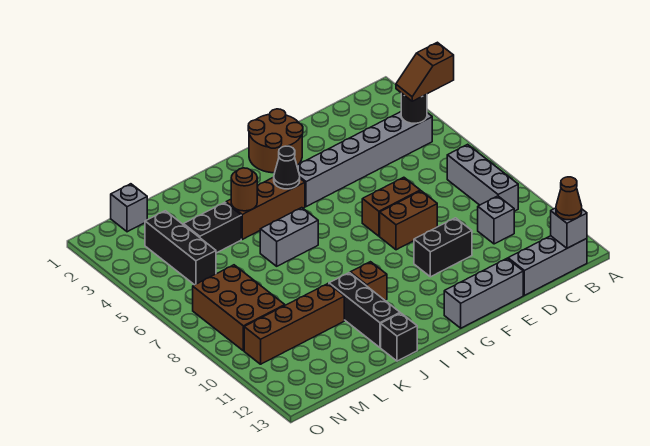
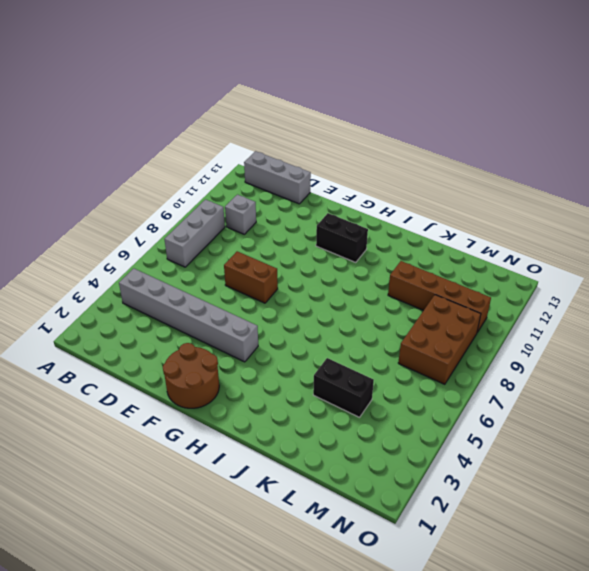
black brick G11:H11 level 1 -> black brick E10:F10 level 1
none -> brown brick E8:F8 level 1
none -> grey brick E13:G13 level 1
none -> brown brick H4:J4 level 1

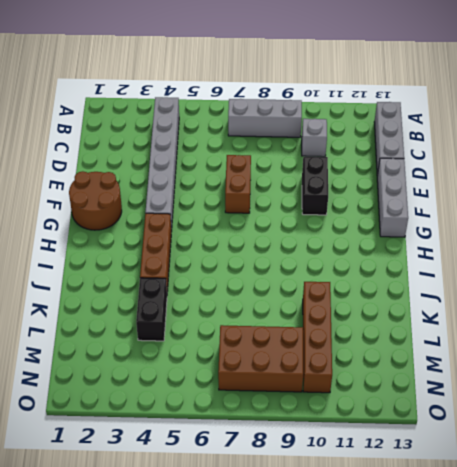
none -> brown brick E8:F8 level 1
none -> grey brick I6:J6 level 1
none -> brown brick I10 level 1

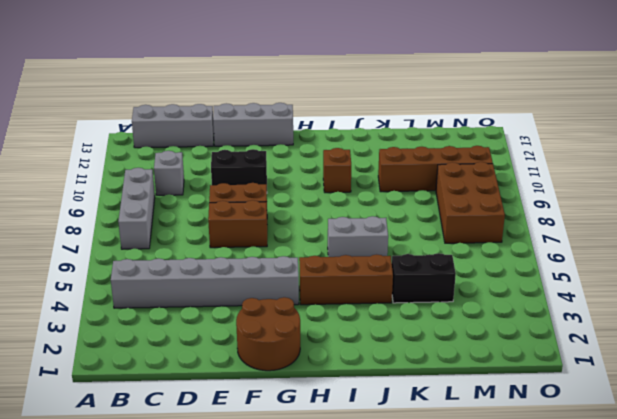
none -> black brick J10:J12 level 1
none -> black brick J13 level 1
none -> grey brick M1 level 1

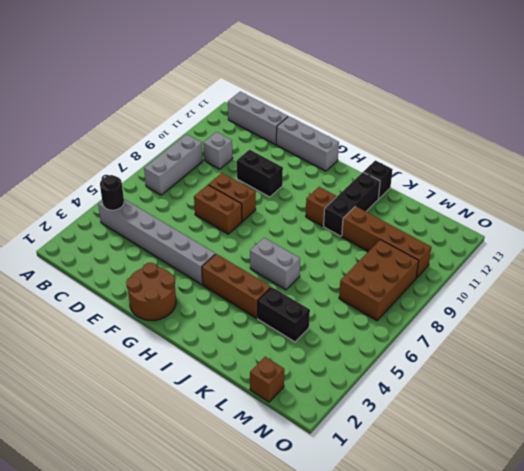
brown brick M1 level 1 -> grey brick M1 level 1
none -> black brick M3:M5 level 1
none -> grey brick B13 level 2
none -> black cone H4 level 2

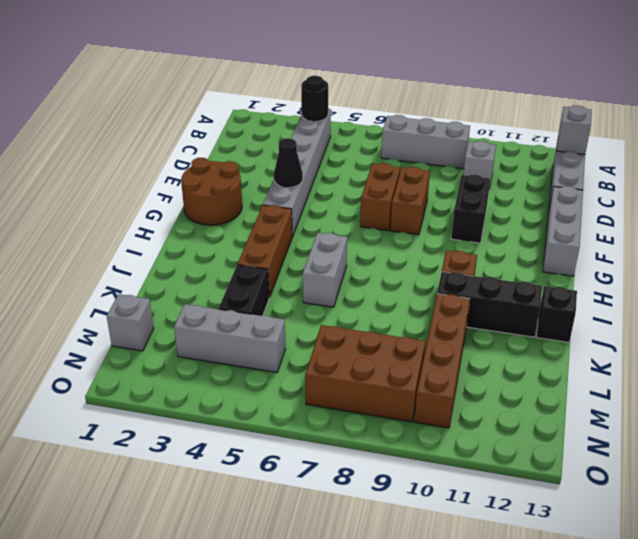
black cone F4 level 2 -> black cone H4 level 2
grey brick M3:M5 level 1 -> black brick M3:M5 level 1
none -> brown round brick J4 level 2
none -> brown slope A4:B4 level 3 top A
none -> brown cone B13 level 3

